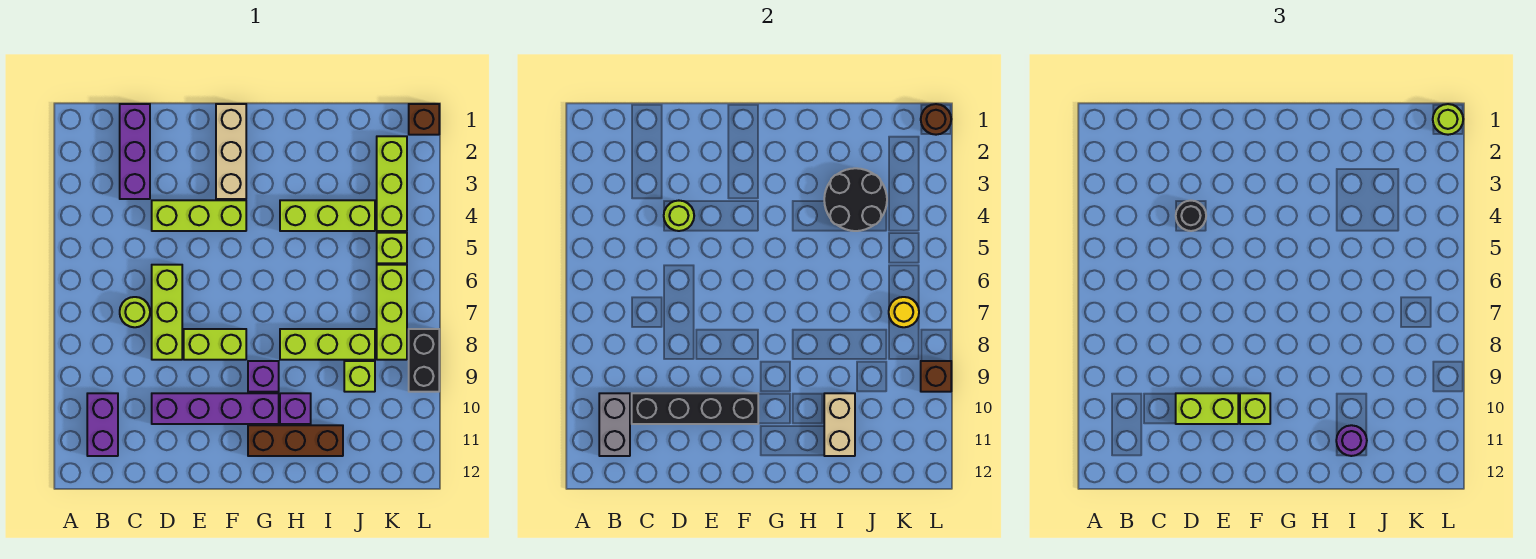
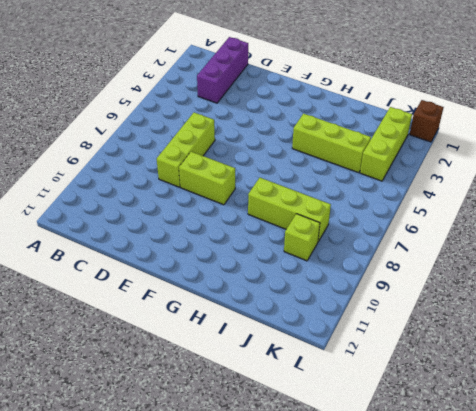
none -> purple brick B10:B11 level 1
none -> lime round brick C7 level 1
none -> lime brick D4:F4 level 1
none -> purple brick D10:G10 level 1

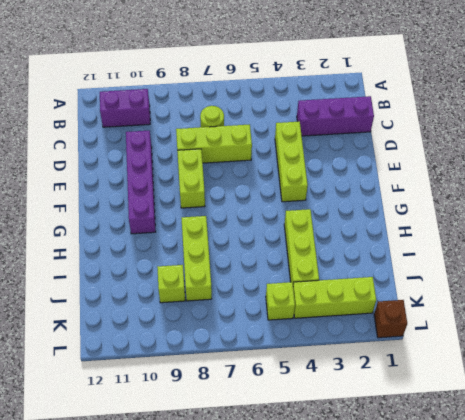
none -> tan brick F1:F3 level 1
none -> purple brick G9 level 1
none -> brown brick G11:I11 level 1
none -> purple brick H10 level 1

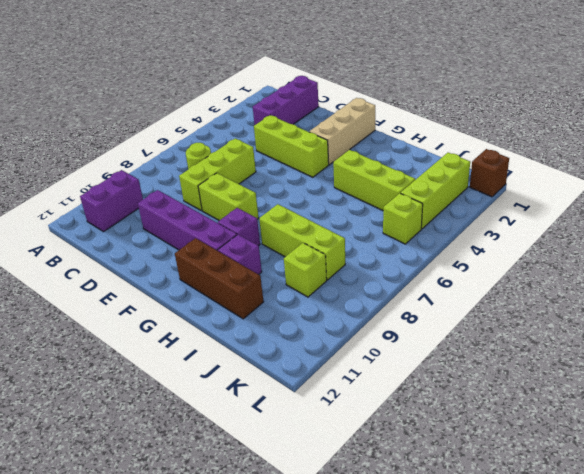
none -> lime brick K6:K8 level 1
none -> black brick L8:L9 level 1
none -> grey brick B10:B11 level 2
none -> black brick C10:F10 level 2

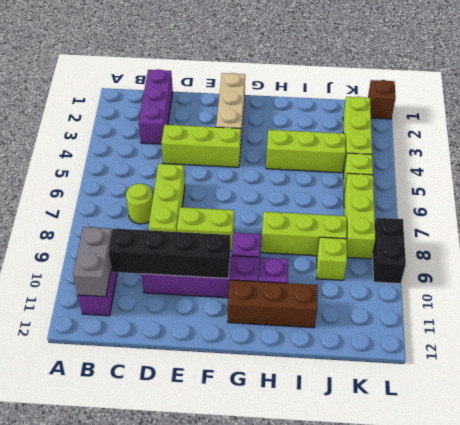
none -> lime round brick D4 level 2
none -> black round brick I3:J4 level 2
none -> tan brick I10:I11 level 2
none -> yellow round brick K7 level 2

